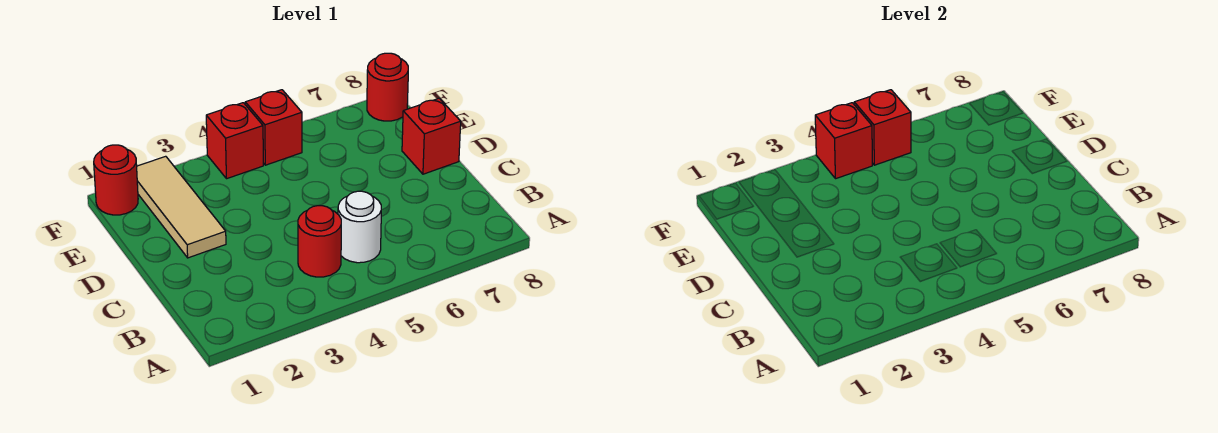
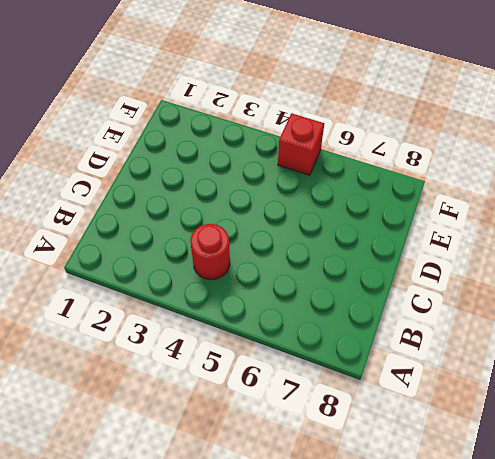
none -> white round brick B5 level 1
none -> tan tile D2:F2 level 1

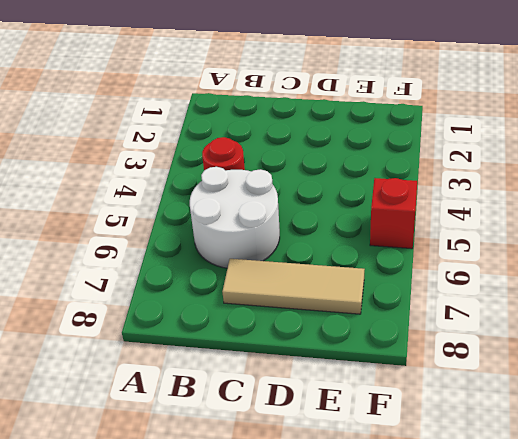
white round brick B5:C6 level 1 -> white round brick B5 level 1
tan tile C7:E7 level 1 -> tan tile D2:F2 level 1
none -> red brick D8 level 1
none -> red round brick F1 level 1

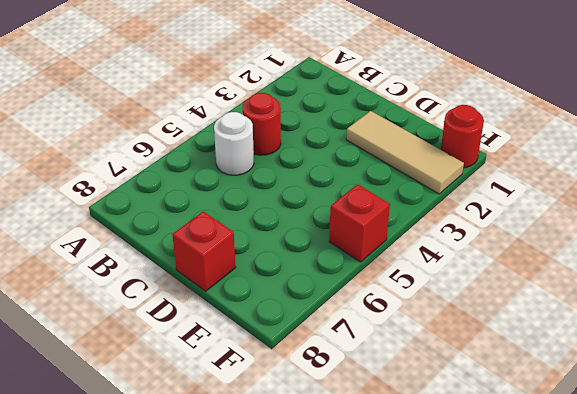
none -> red brick F4 level 1
none -> red round brick F8 level 1

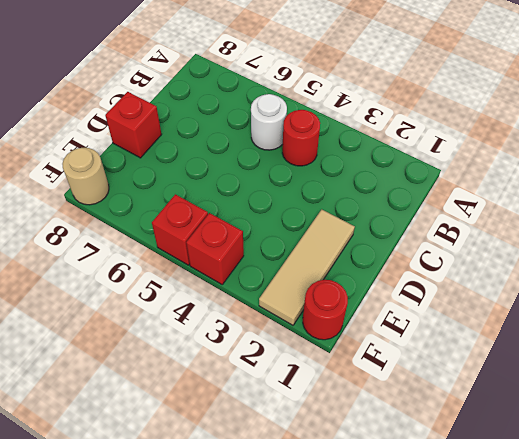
tan round brick F8 level 1 -> red round brick F8 level 1
none -> red brick F4 level 2
none -> red brick F5 level 2

